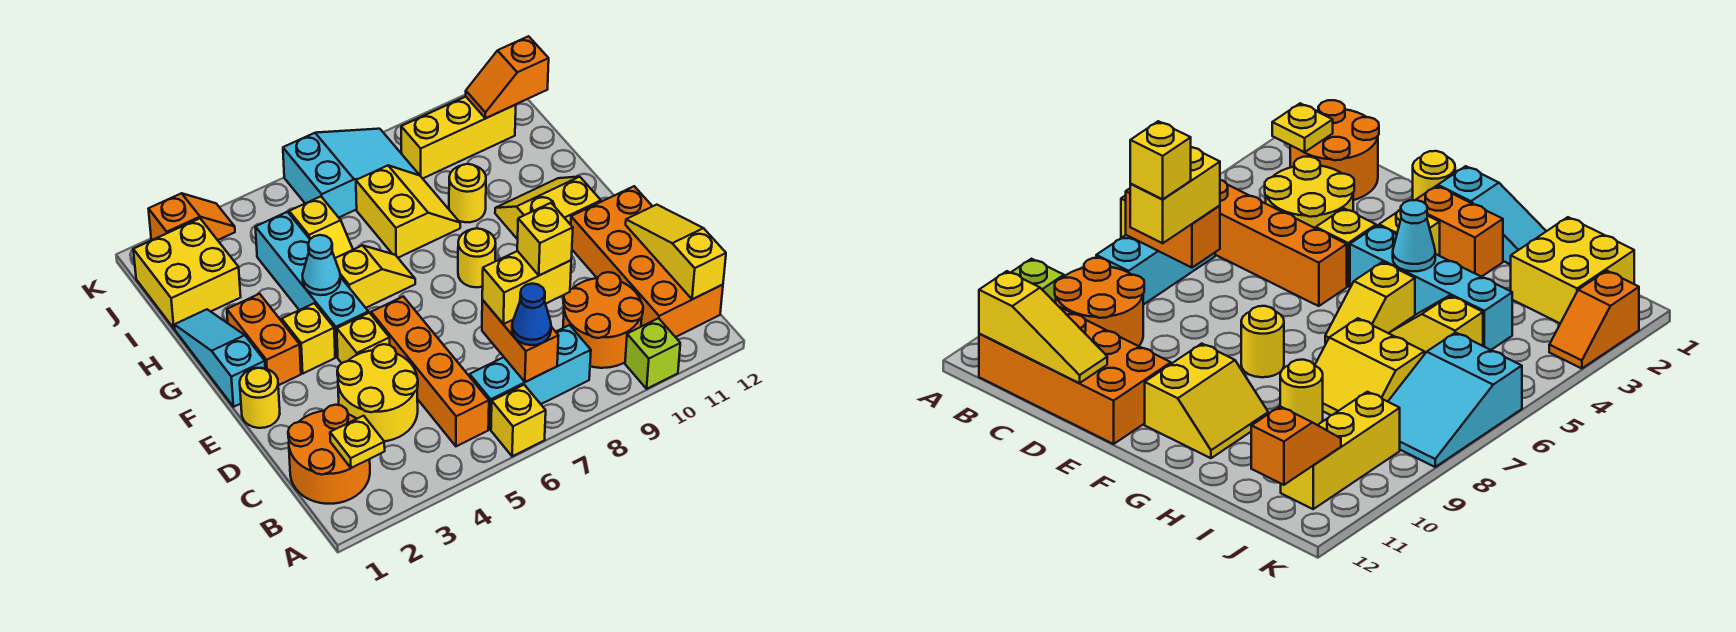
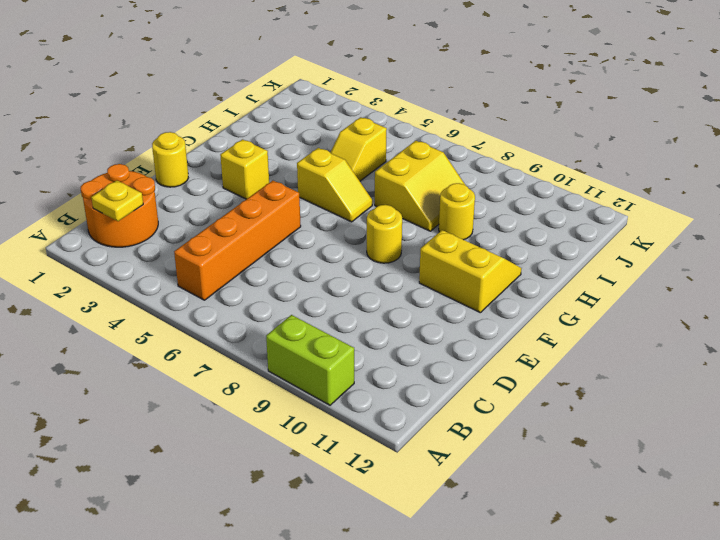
lime brick A9:A10 level 1 -> lime brick A10 level 1
none -> yellow brick A6 level 1
none -> cyan brick B6:B8 level 1
none -> orange round brick B9:C10 level 1
none -> orange brick B11:E12 level 1

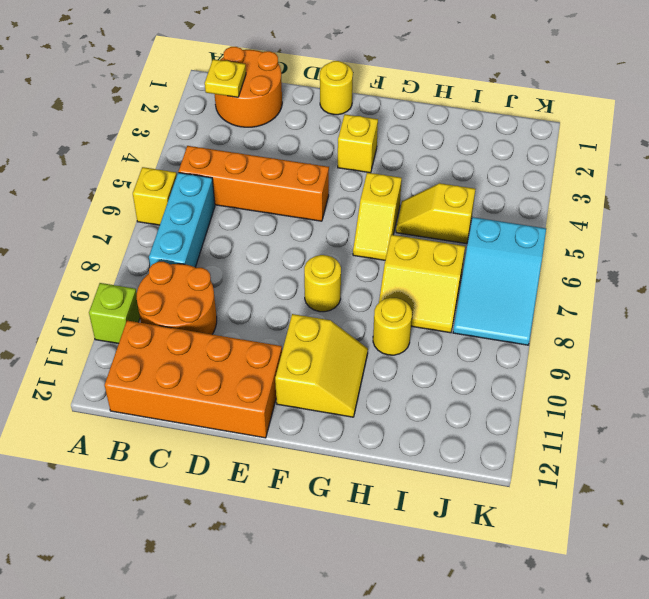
none -> yellow round brick C3:D4 level 1
none -> yellow brick E4 level 1
none -> cyan slope F1:H1 level 1 top F
none -> orange brick F2:G2 level 1

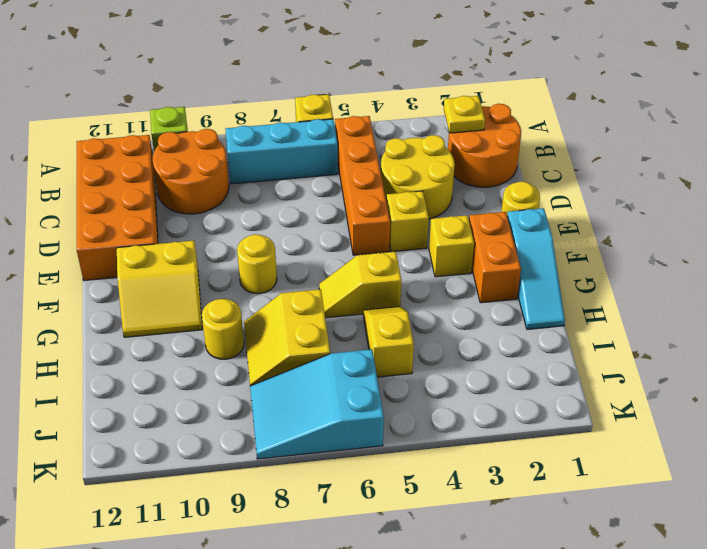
none -> cyan brick F4:I4 level 1
none -> yellow brick I1:J2 level 1
none -> yellow brick J9:J11 level 1
none -> orange slope K2:K3 level 1 top 2

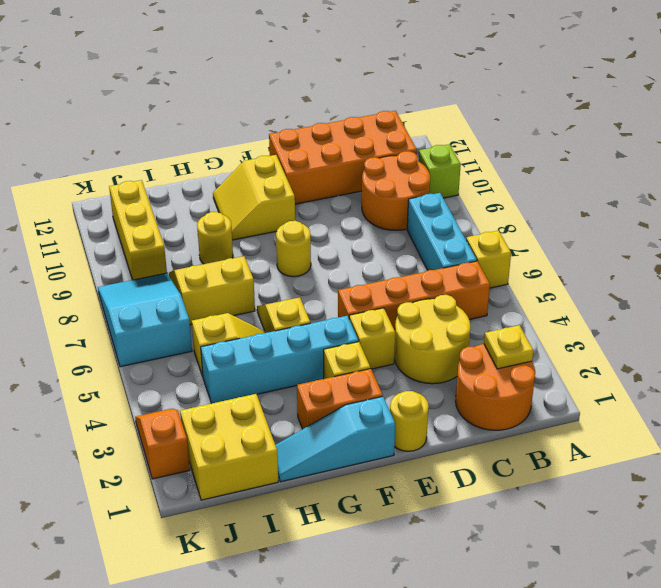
none -> orange brick B7:C7 level 2
none -> yellow slope B12:D12 level 2 top B
none -> cyan cone G4 level 2
none -> orange slope J11:J12 level 2 top 12

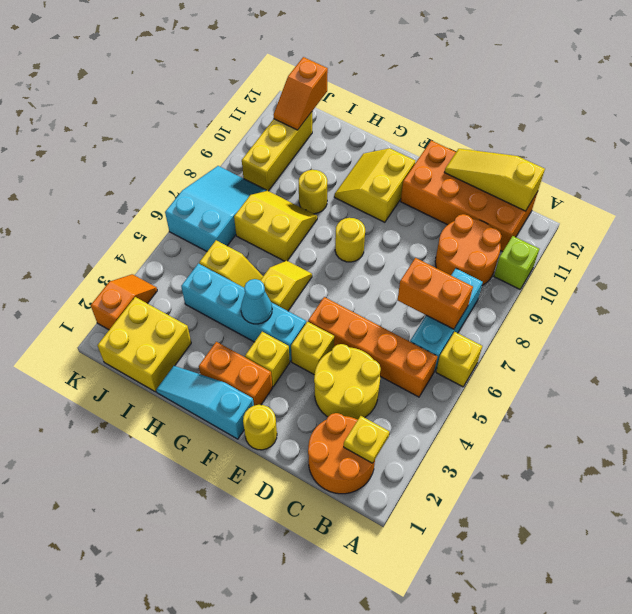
none -> blue cone B7 level 3
none -> yellow brick C7:C8 level 3
none -> yellow brick C8 level 4

